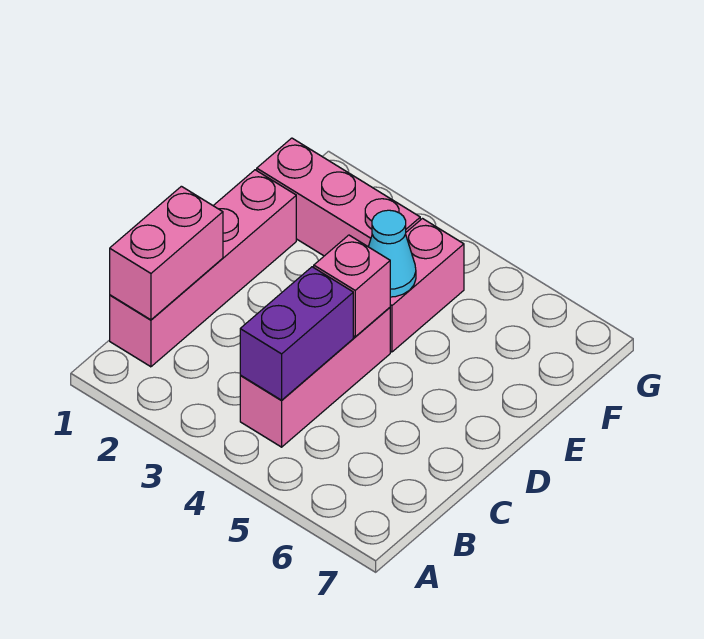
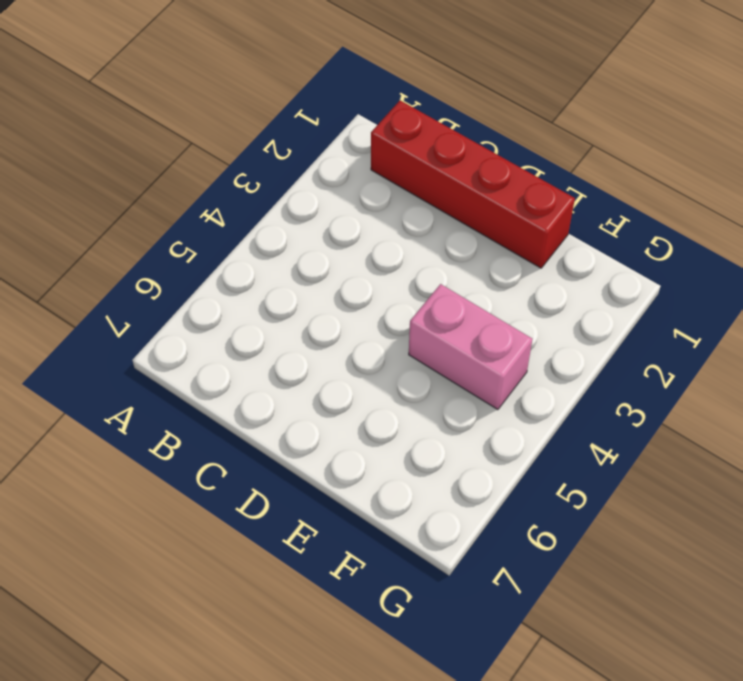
red brick B1:E1 level 1 -> pink brick B1:E1 level 1
none -> pink brick B4:D4 level 1
none -> pink brick F1:F3 level 1

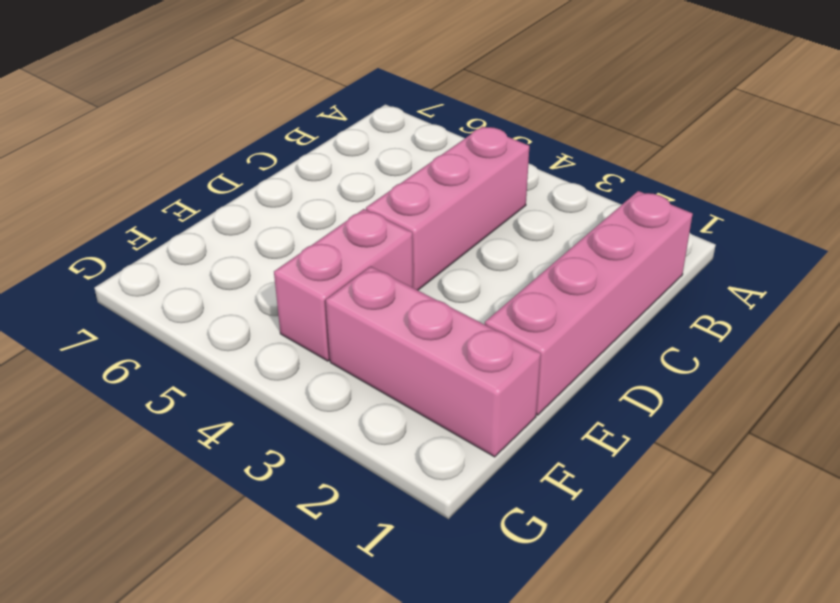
none -> pink brick B1:C1 level 2
none -> purple brick B4:C4 level 2

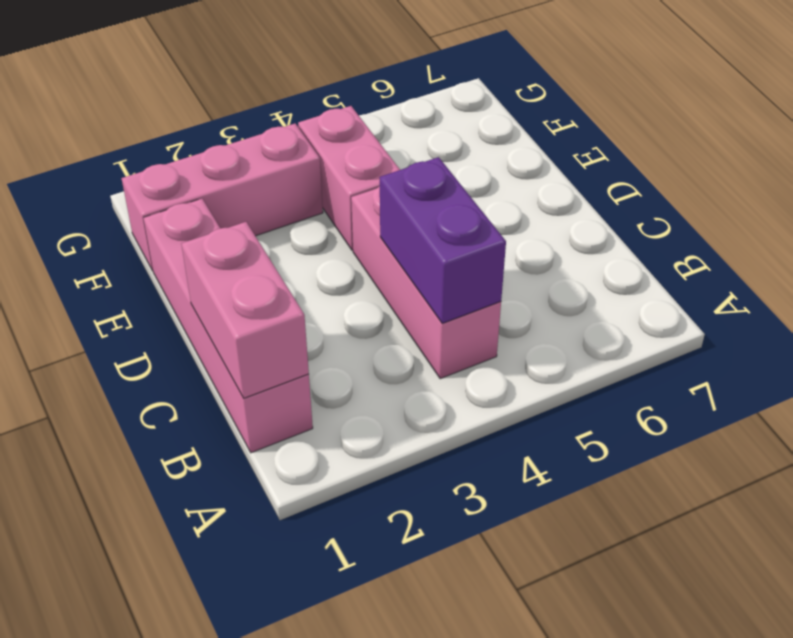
none -> pink brick D4 level 2
none -> cyan cone E4 level 2

